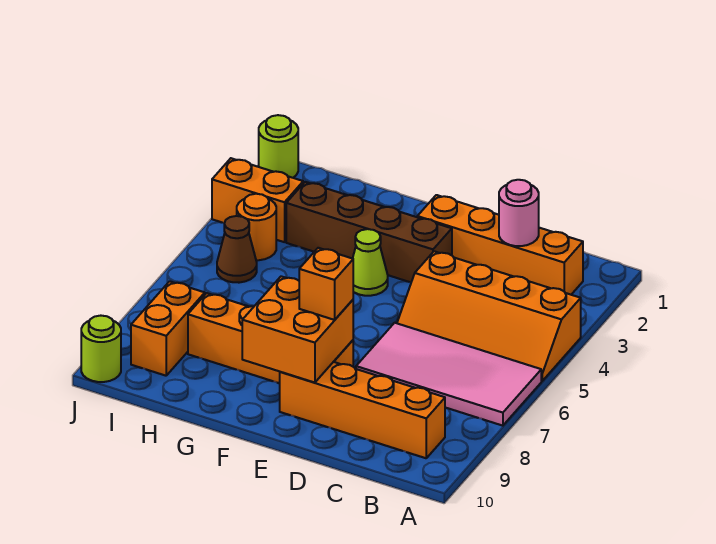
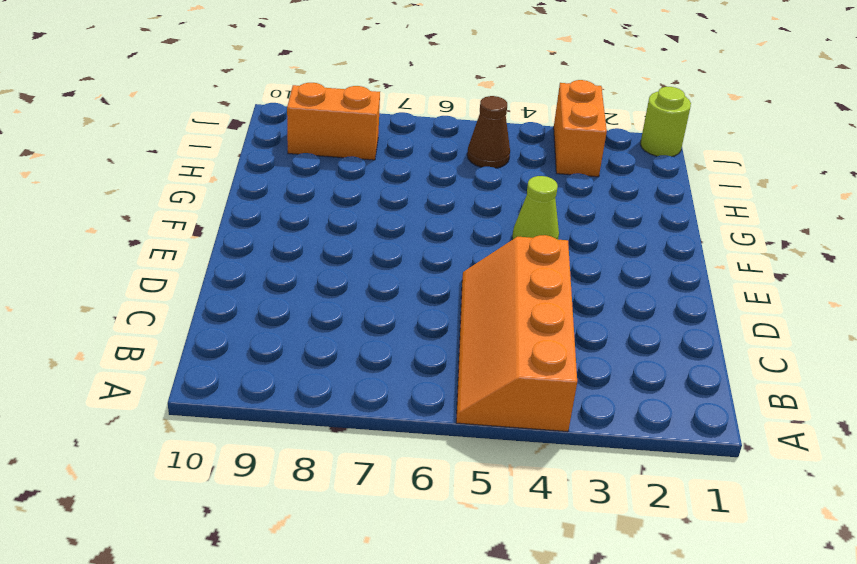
none -> pink tile A6:D7 level 1
none -> orange brick B2:E2 level 1
none -> orange brick B9:E9 level 1

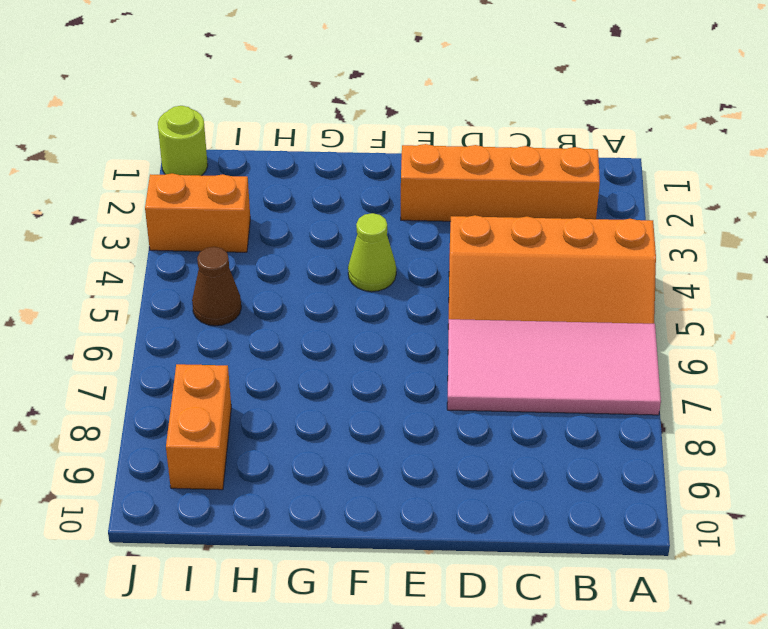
none -> orange brick B9:E9 level 1
none -> brown brick E3:H3 level 1
none -> orange brick E8:H8 level 1

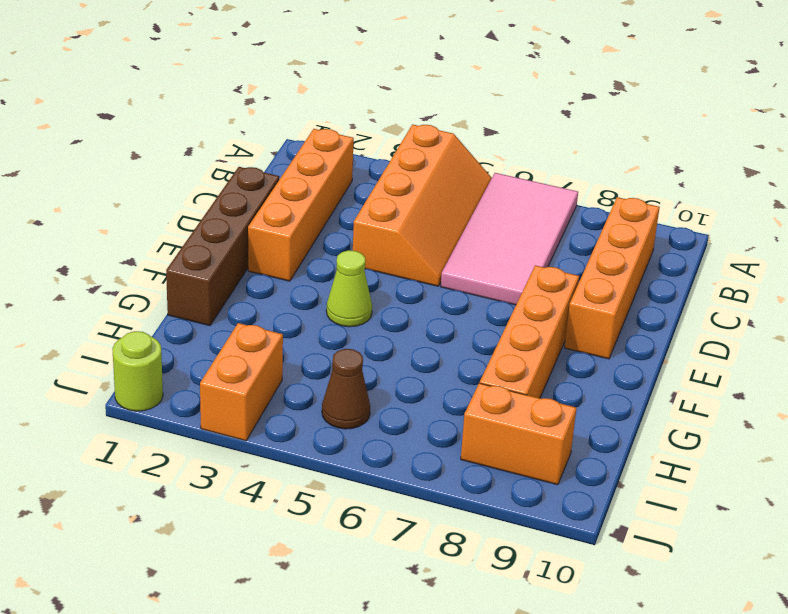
brown brick D1:G1 level 1 -> brown brick E3:H3 level 1
none -> orange round brick I4 level 1
none -> lime round brick J10 level 1
none -> pink round brick C2 level 2

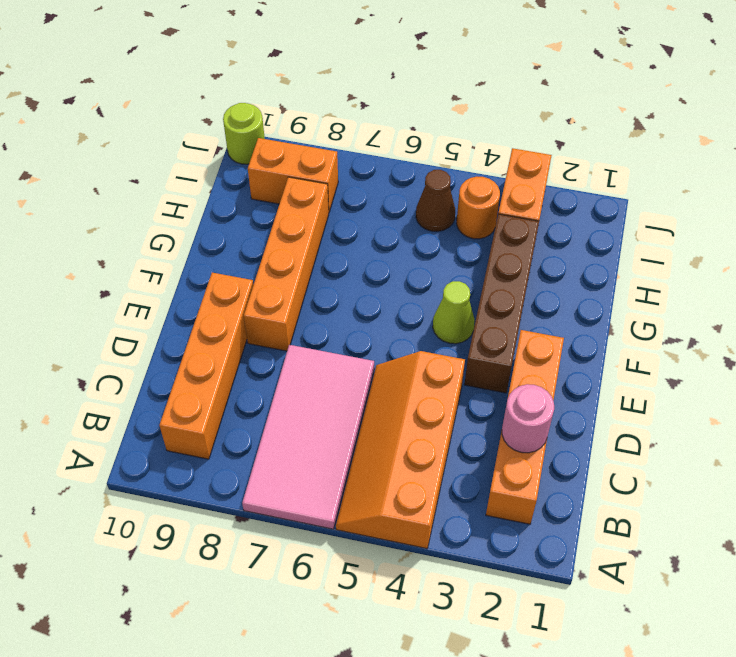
none -> lime round brick J1 level 1
none -> orange brick E8:F9 level 2
none -> orange brick E8 level 3

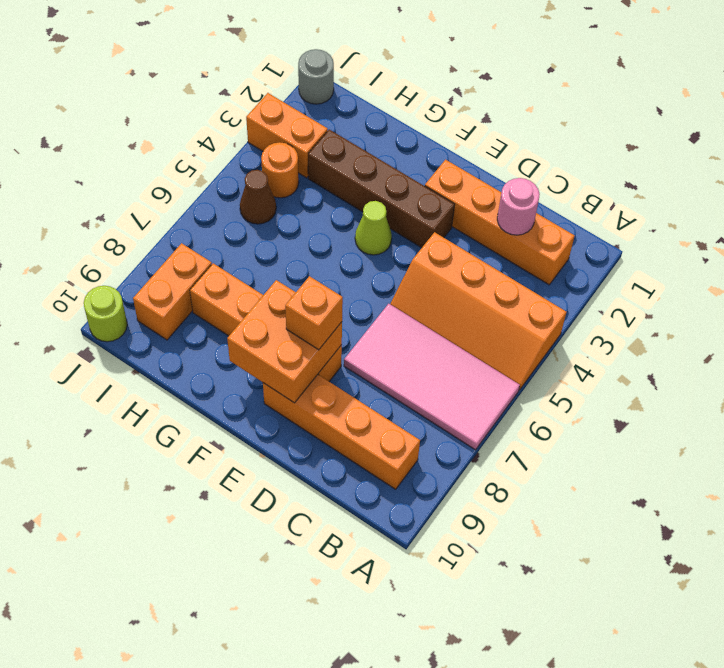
grey round brick J1 level 1 -> lime round brick J1 level 1

